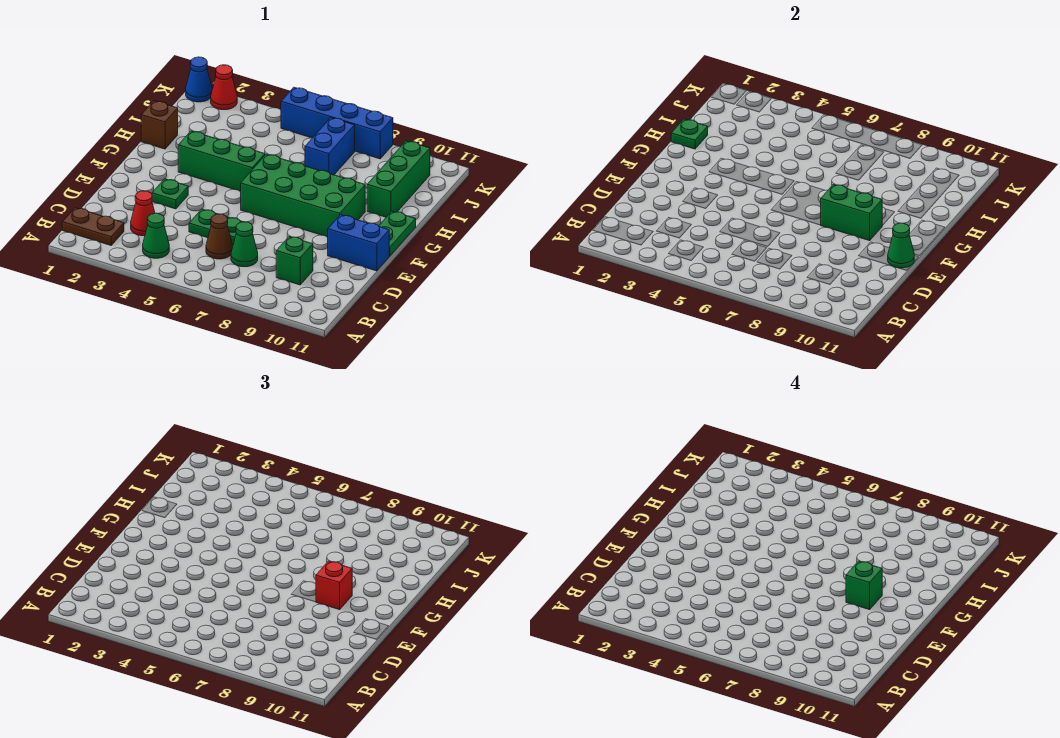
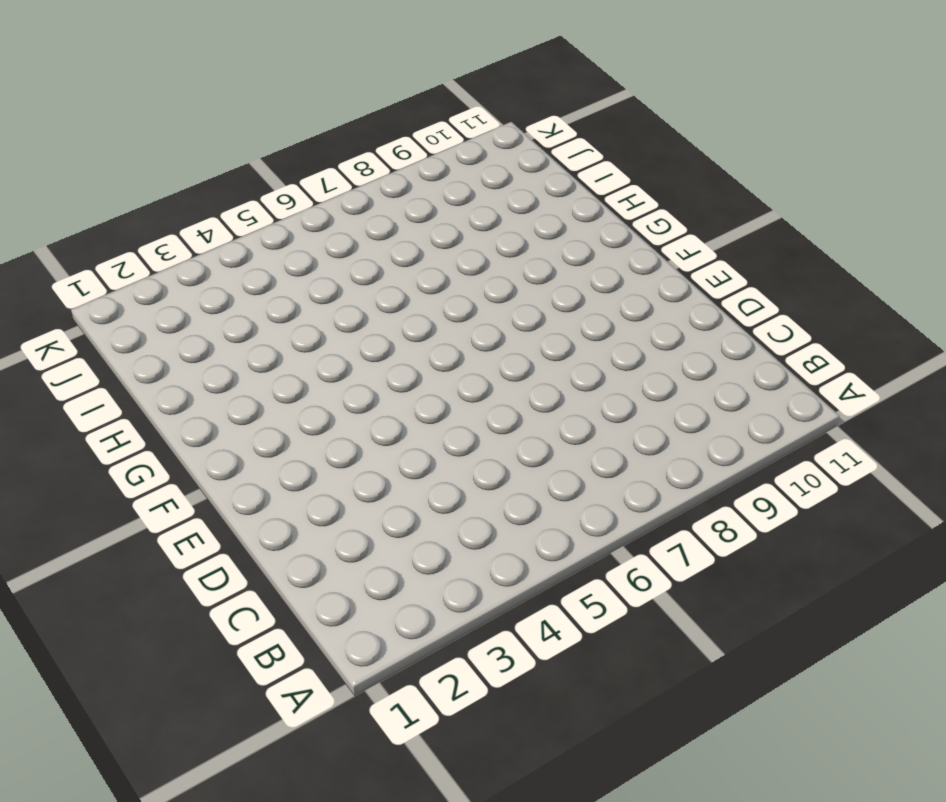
none -> brown plate B1:B2 level 1
none -> green cone B4 level 1
none -> red cone C3 level 1

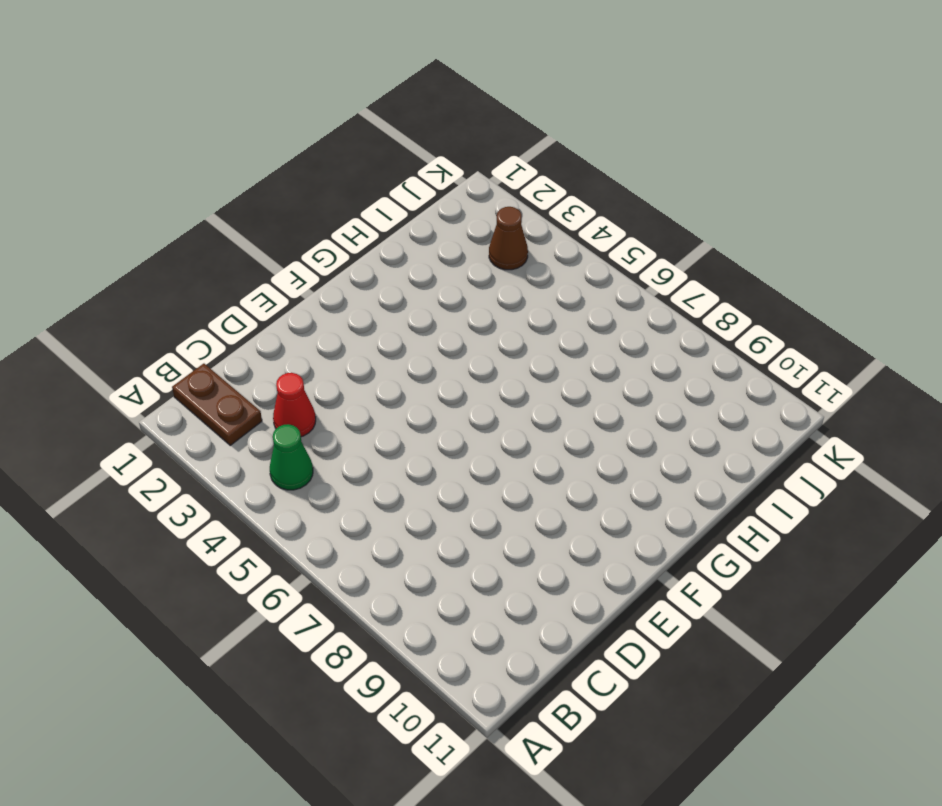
brown cone J3 level 1 -> brown cone C6 level 1
none -> green cone C7 level 1
none -> green brick C9 level 1
none -> green plate D5:D6 level 1

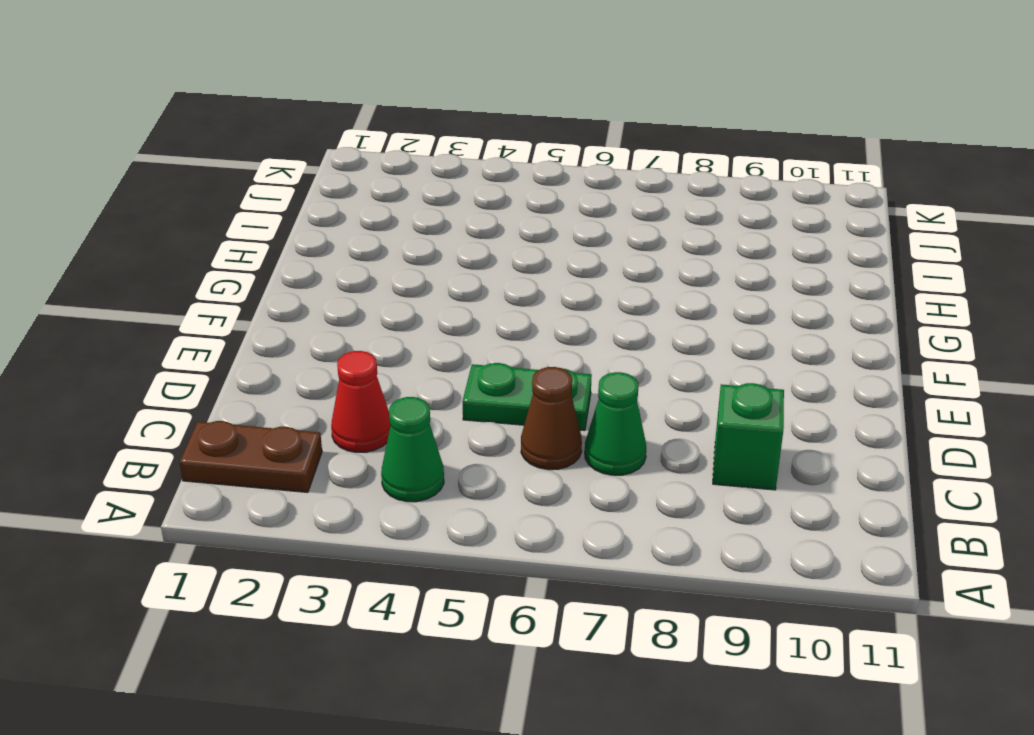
none -> green plate E3 level 1
none -> blue brick E10:E11 level 1
none -> green brick F6:G9 level 1

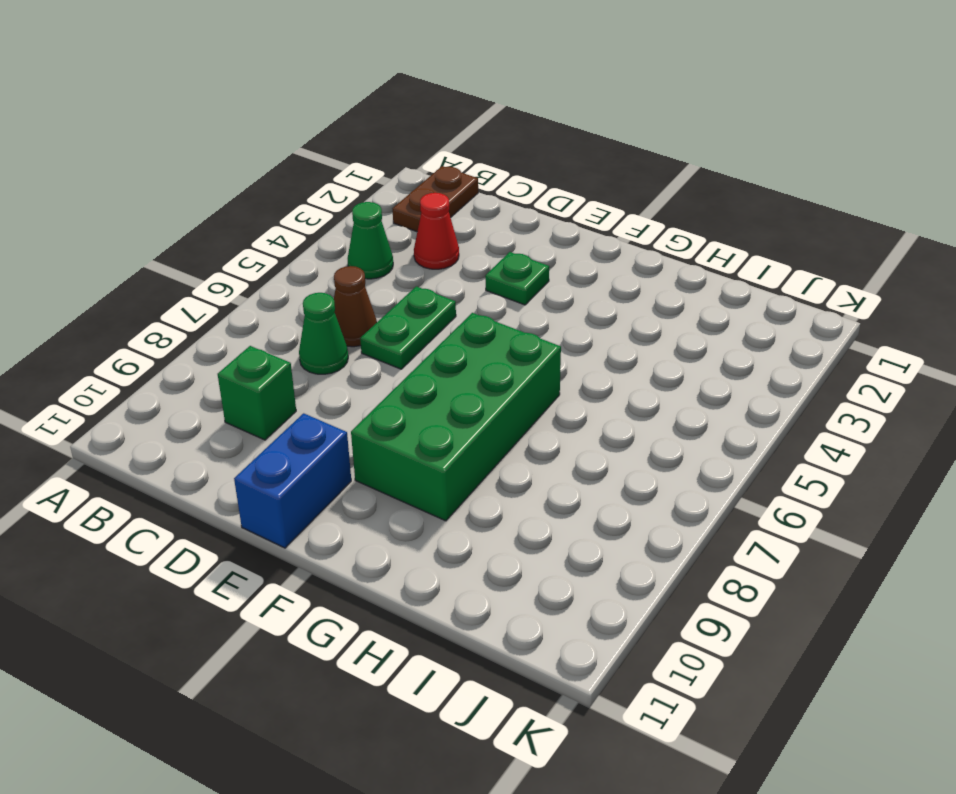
none -> green plate F11:G11 level 1
none -> green brick G3:G5 level 1
none -> brown brick H1 level 1

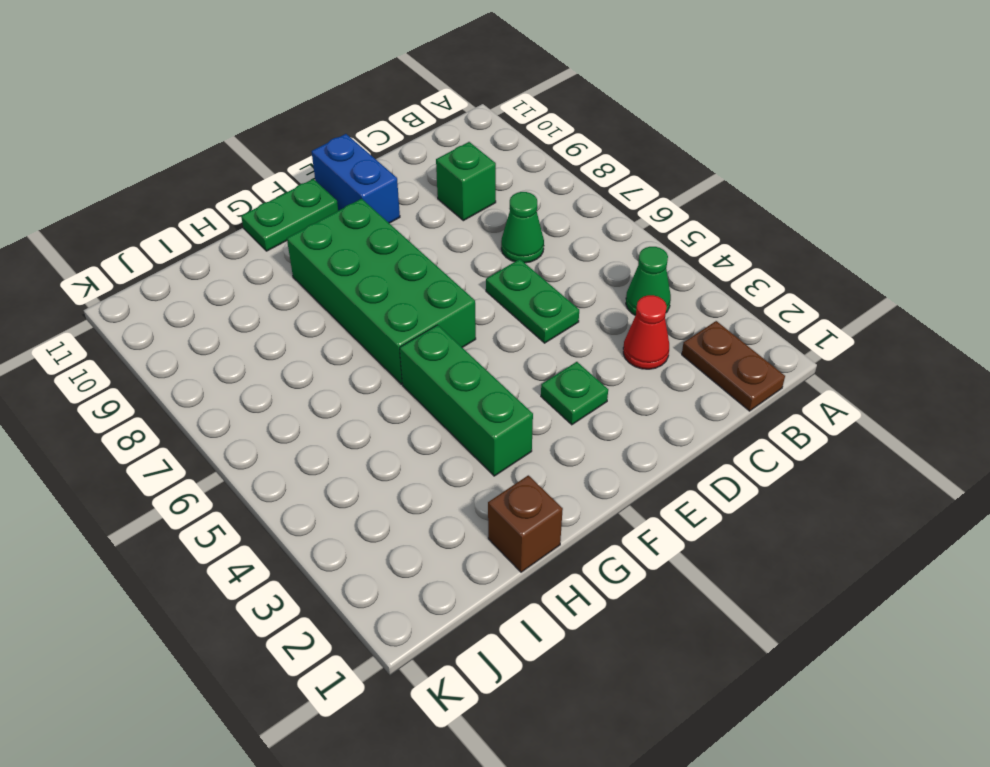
none -> brown cone C6 level 1
none -> green brick H10:J10 level 1
none -> blue brick I7:J7 level 1

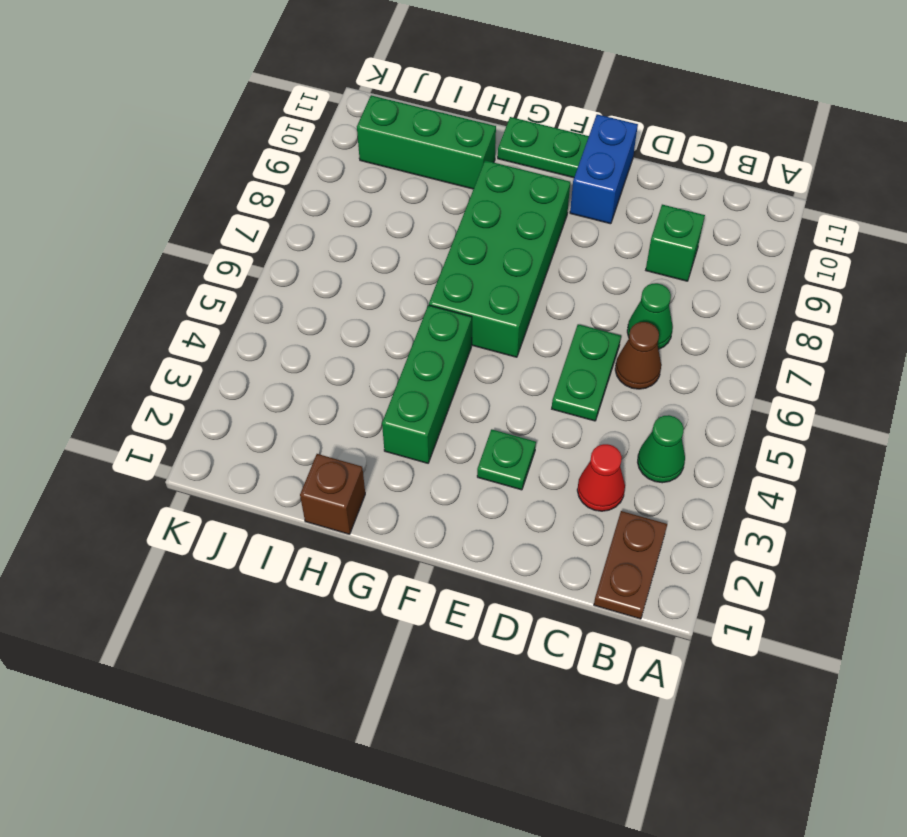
none -> blue brick I7:J7 level 1
none -> blue cone K1 level 1
none -> red cone K2 level 1

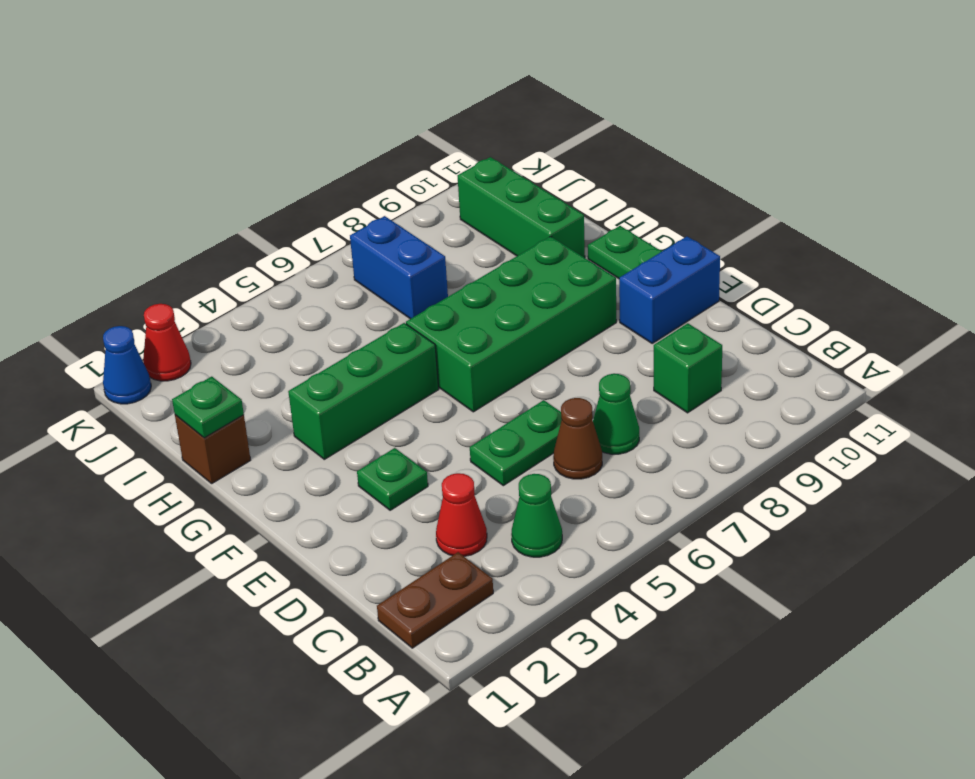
none -> blue brick K5:K8 level 1
none -> green cone E11 level 2
none -> green brick F8:F9 level 2

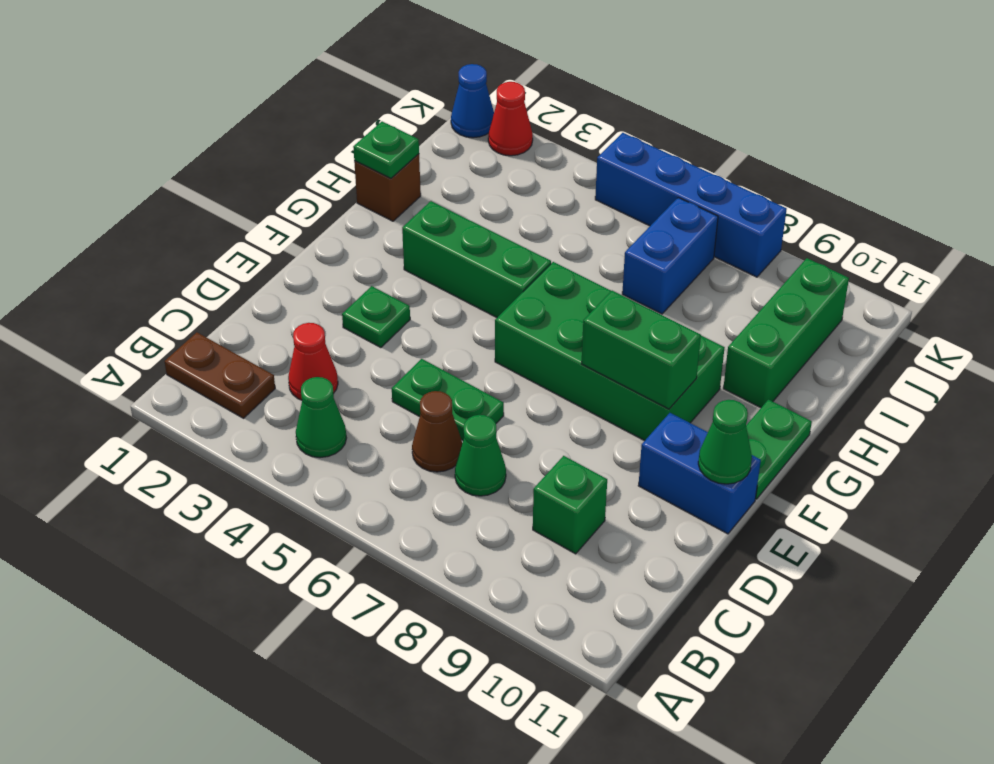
none -> red brick F9 level 3
none -> green brick F9 level 4

